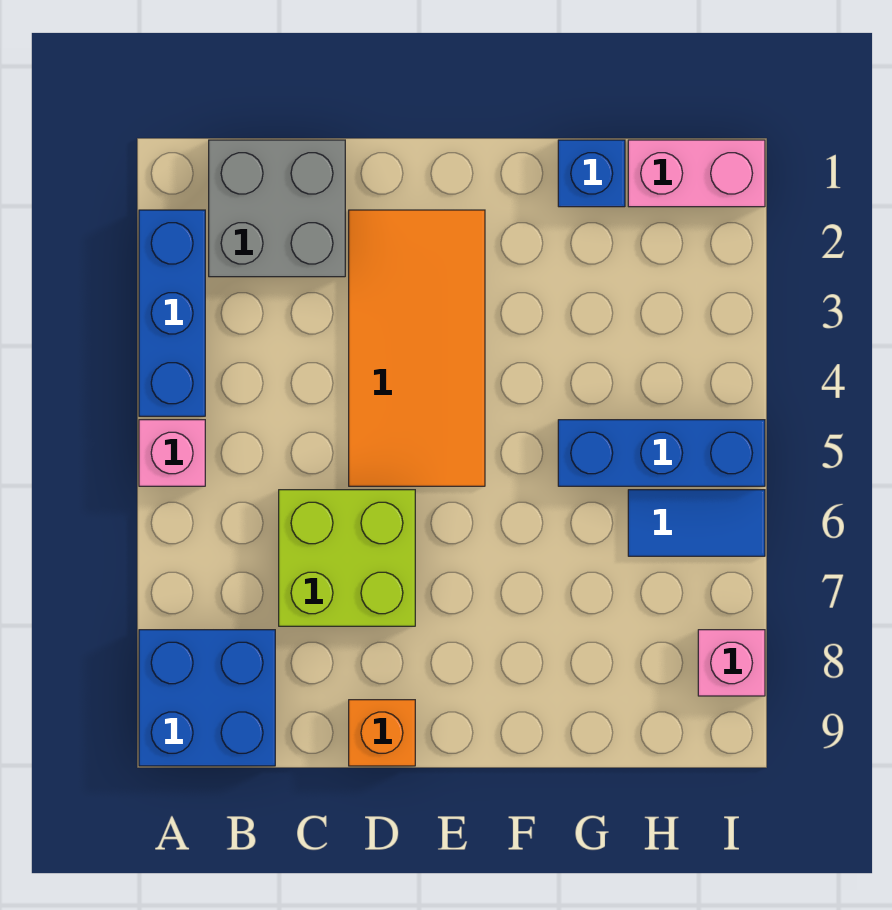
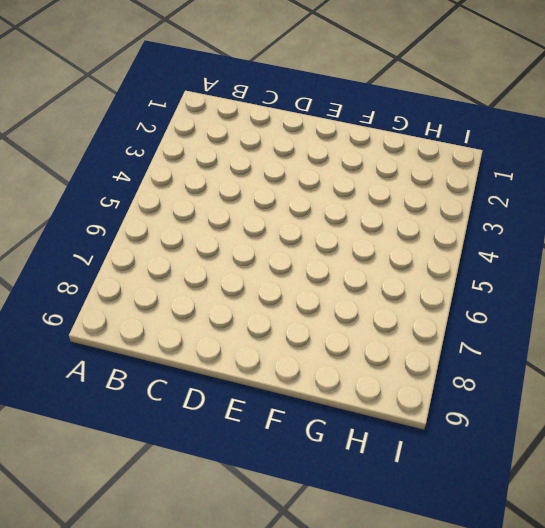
none -> blue brick A2:A4 level 1
none -> pink brick A5 level 1
none -> blue brick A8:B9 level 1

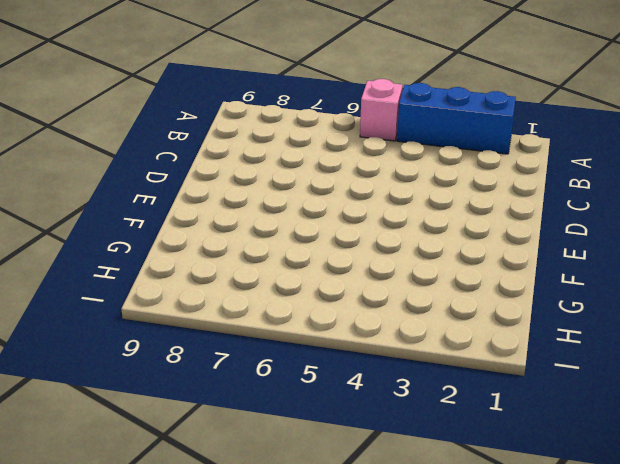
none -> blue brick A8:B9 level 1
none -> grey brick B1:C2 level 1
none -> lime brick C6:D7 level 1

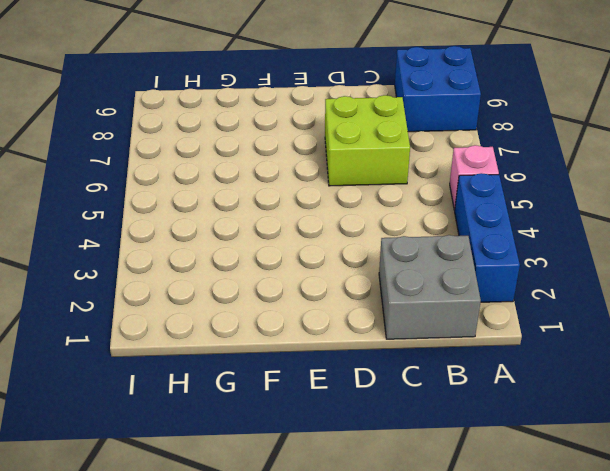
none -> orange tile D2:E5 level 1
none -> orange brick D9 level 1
none -> blue brick G1 level 1

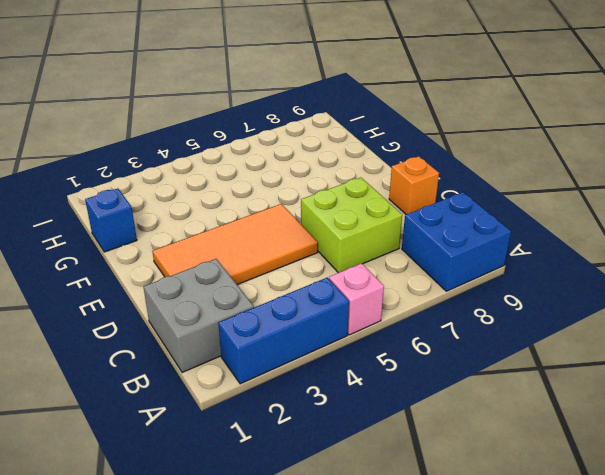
none -> blue brick G5:I5 level 1
none -> pink brick H1:I1 level 1
none -> blue tile H6:I6 level 1

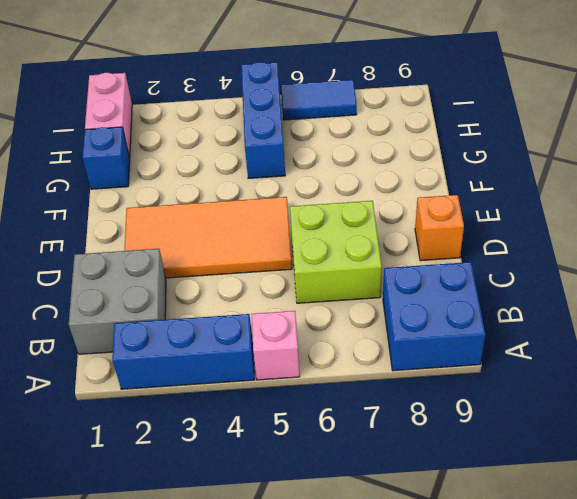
blue tile I6:I7 level 1 -> blue tile H6:I6 level 1
none -> pink brick I8 level 1

